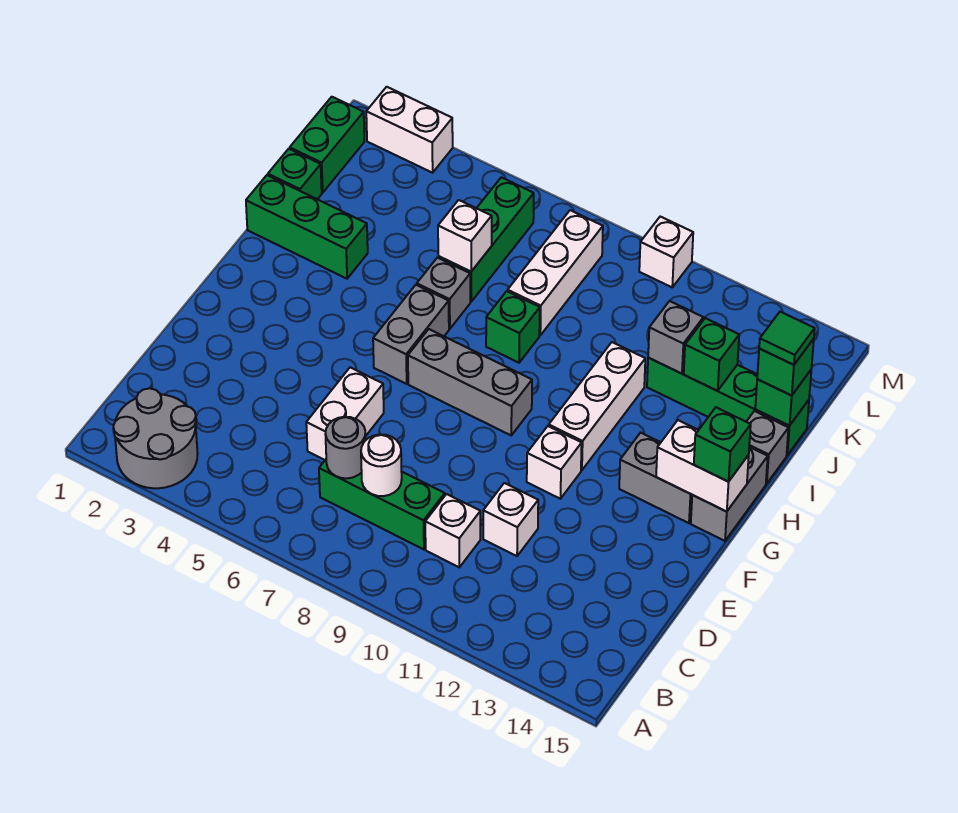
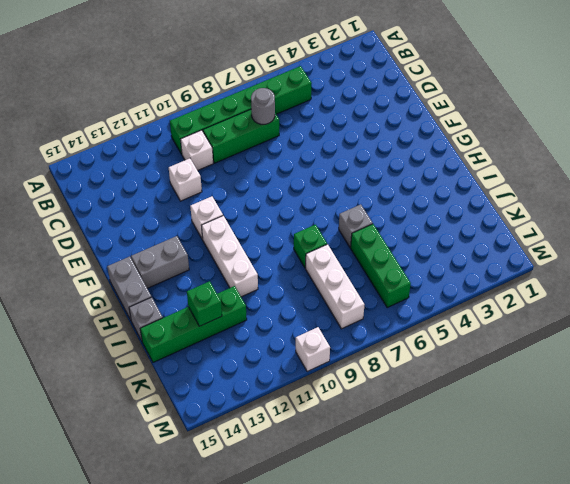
green brick B5:B10 level 1 -> none
none -> grey round brick A2:B3 level 1
none -> white brick D6:E6 level 1
none -> grey brick G6:H6 level 1
none -> grey brick G7:G9 level 1

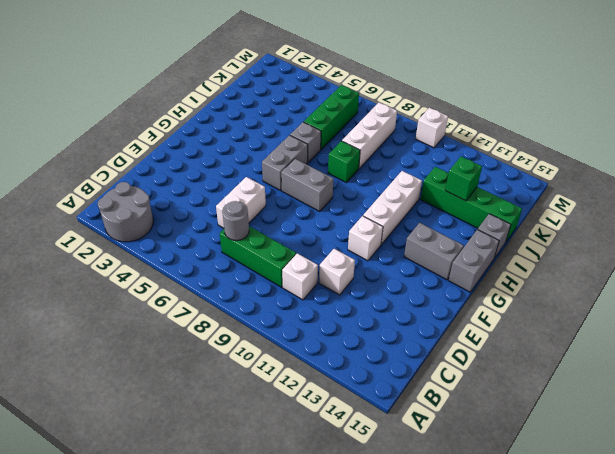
grey brick G7:G8 level 1 -> grey brick G7:G9 level 1
none -> green brick I1:I3 level 1
none -> green brick J1 level 1
none -> green brick K1:L1 level 1
none -> white brick M2:M3 level 1

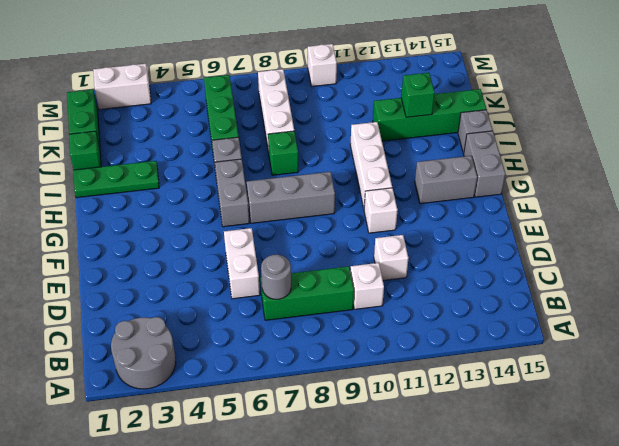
green plate I1:I3 level 1 -> green brick I1:I3 level 1
none -> white round brick C8 level 2
none -> white brick G14:G15 level 2
none -> white brick J6 level 2
none -> grey brick J12 level 2

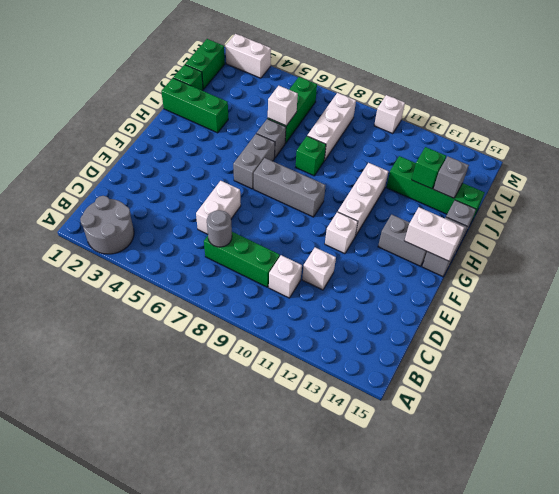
grey brick J14 level 2 -> grey brick J12 level 2
none -> white round brick C8 level 2
none -> green brick J15 level 2
none -> green brick G15 level 3
none -> green brick J15 level 3

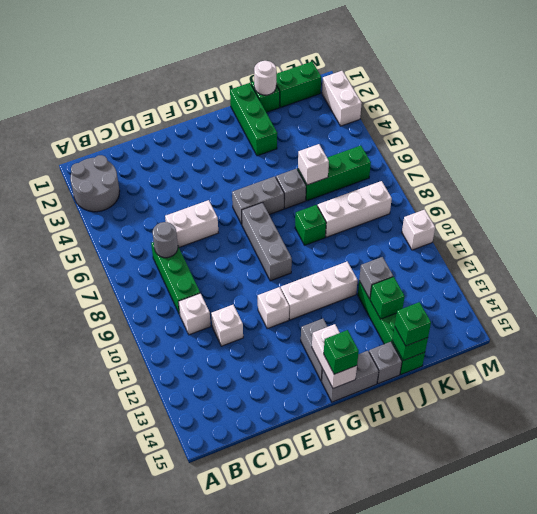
white round brick J1 level 2 -> white round brick C8 level 2
none -> green tile J15 level 4

